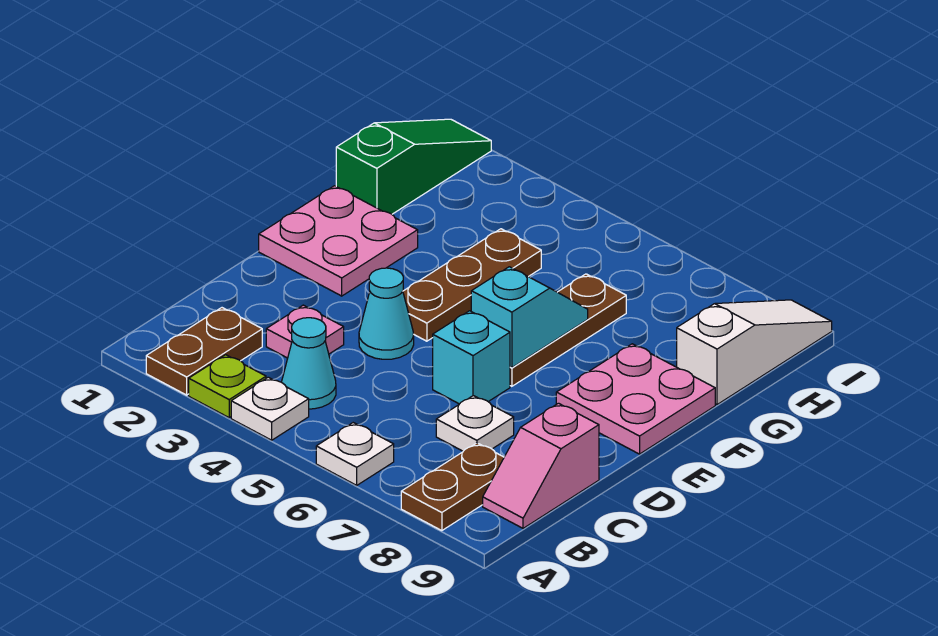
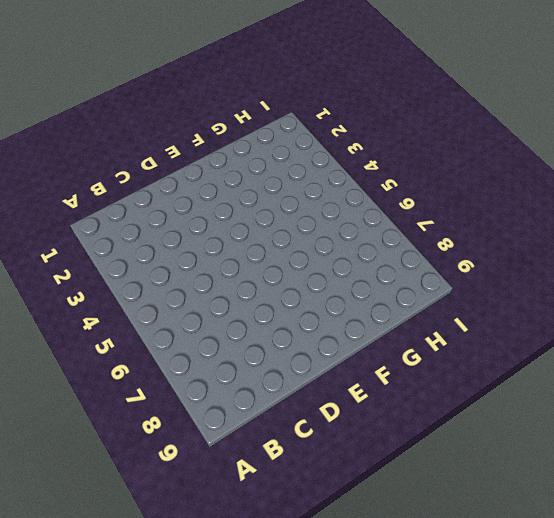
none -> brown plate A2:B2 level 1
none -> lime plate A3 level 1
none -> white plate A4 level 1

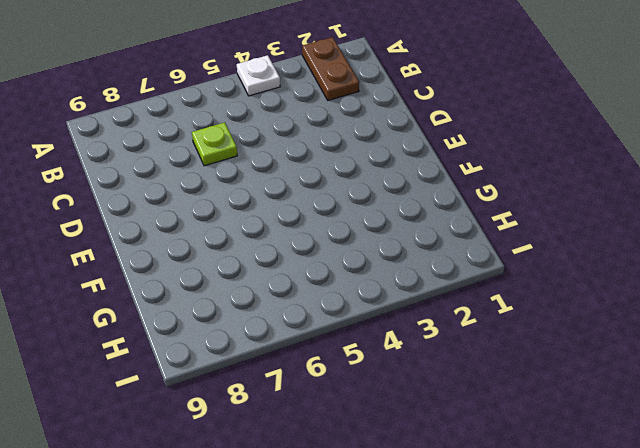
lime plate C6 level 1 -> lime plate A3 level 1
none -> white plate A6 level 1
none -> brown plate A8:B8 level 1
none -> cyan cone B4 level 1

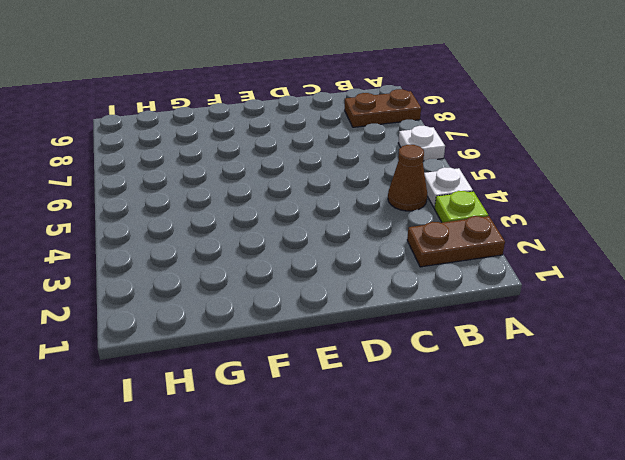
brown cone B4 level 1 -> cyan cone B4 level 1
none -> pink slope B9:C9 level 1 top C
none -> pink plate C3 level 1
none -> white plate C7 level 1

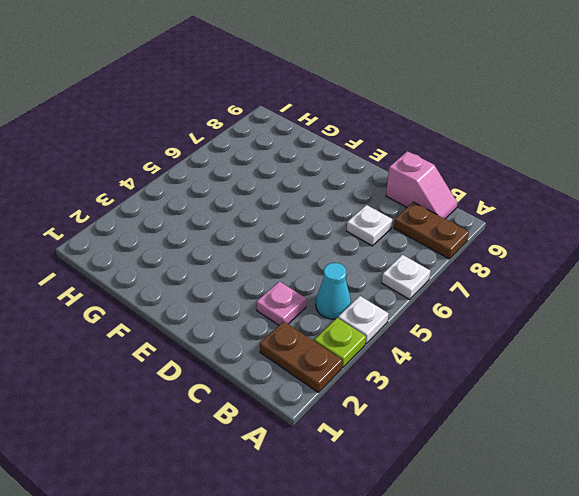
none -> cyan cone D4 level 1
none -> cyan brick D6 level 1
none -> pink plate E1:F2 level 1

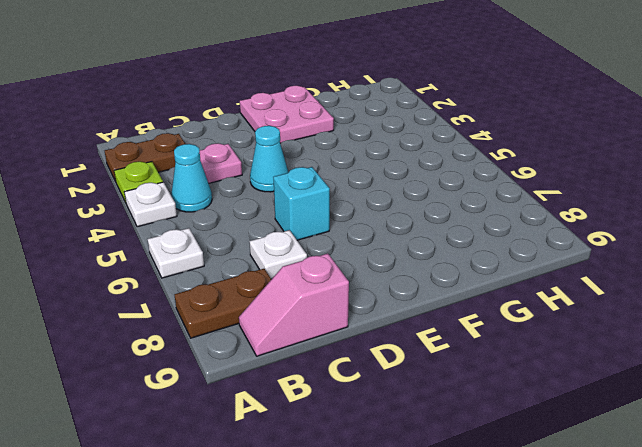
none -> brown plate E4:G4 level 1
none -> brown plate E6:G6 level 1
none -> pink plate E8:F9 level 1

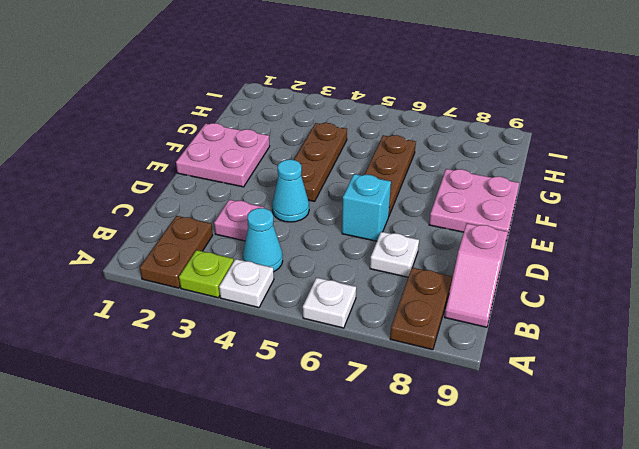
none -> green slope G1:I1 level 1 top G
none -> white slope G9:I9 level 1 top G
none -> cyan slope E6:F6 level 2 top E

